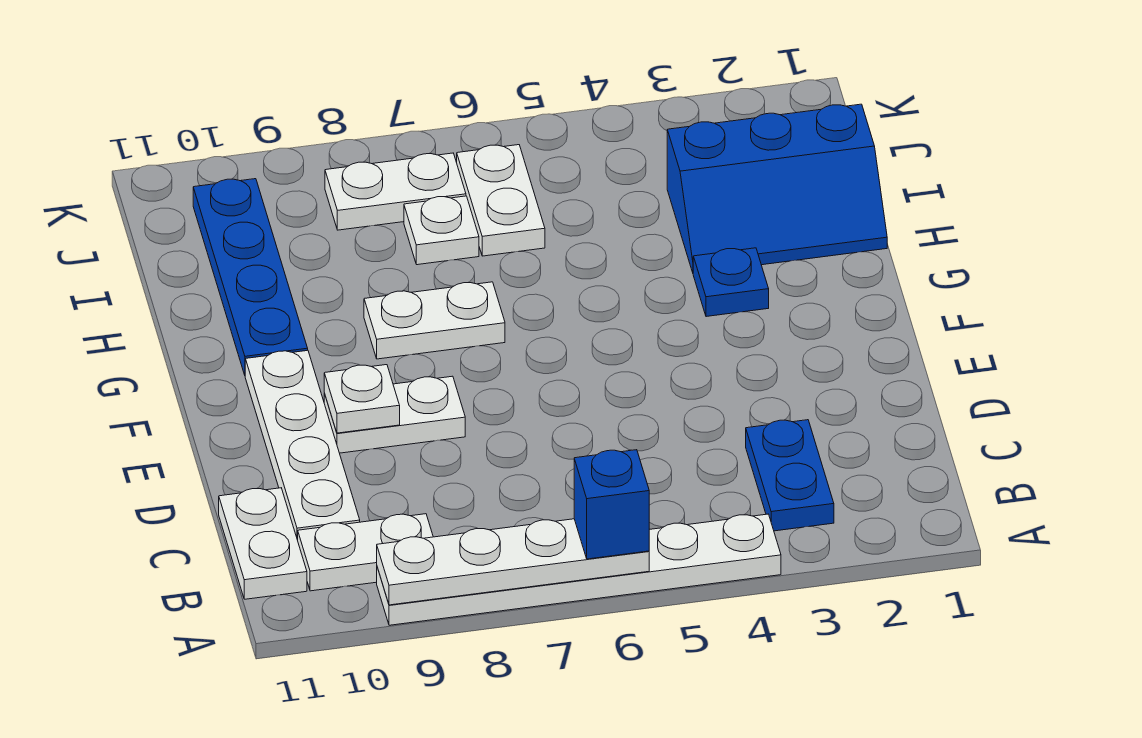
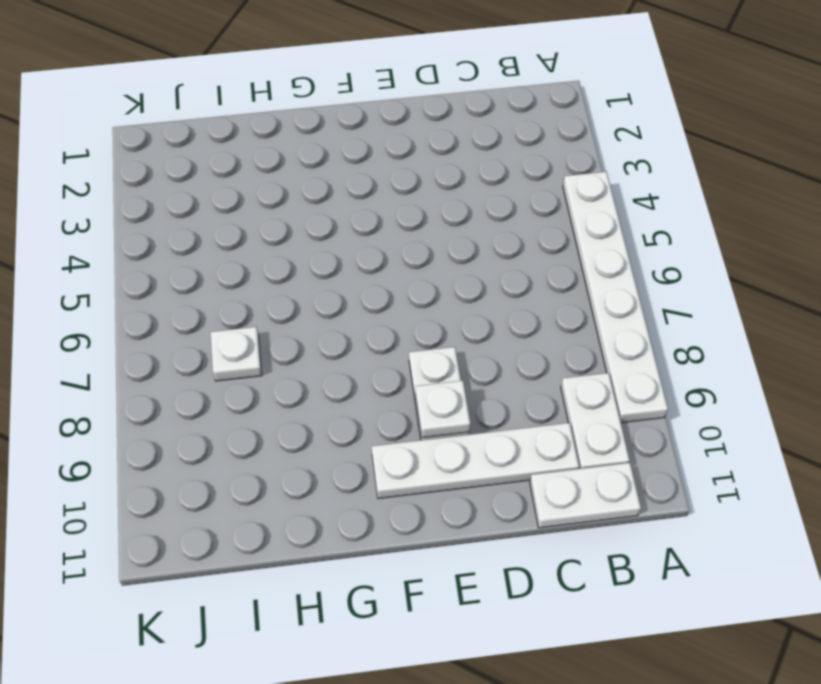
none -> blue plate B3:C3 level 1
none -> blue plate G3 level 1
none -> white plate G7:G8 level 1

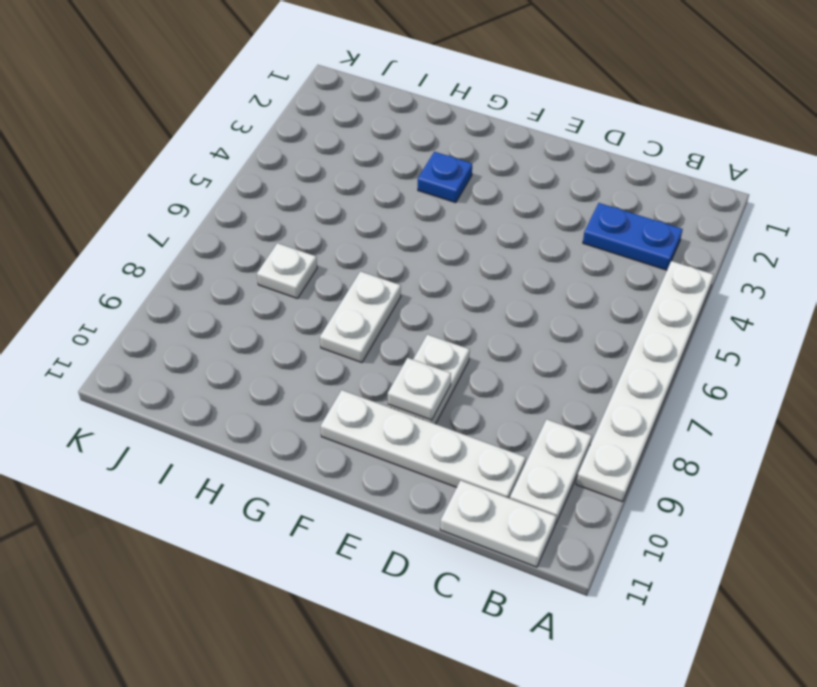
none -> blue plate G10:J10 level 1
none -> blue slope H1:I3 level 1 top I
none -> white plate I6:J6 level 1

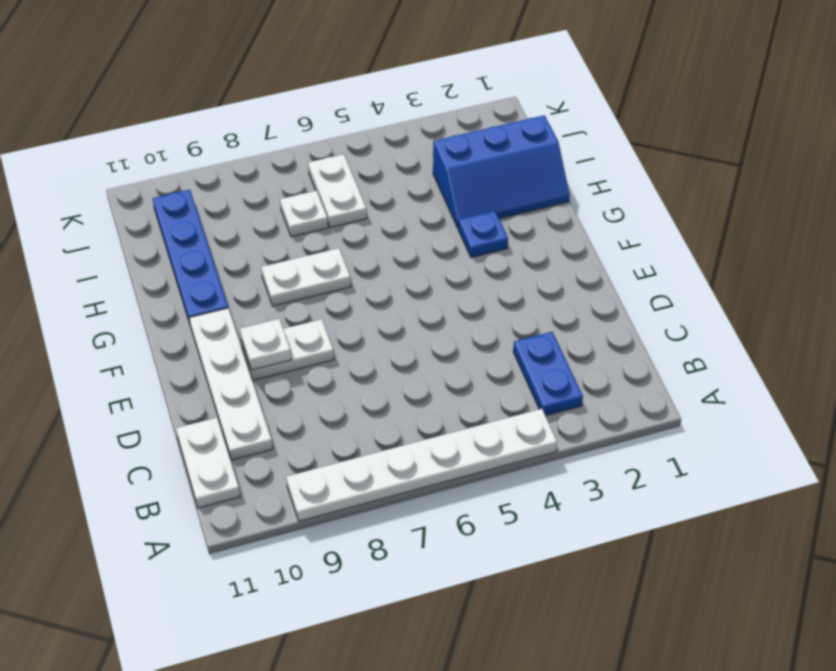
none -> white plate B9:B10 level 1
none -> white plate J7:J8 level 1
none -> white plate A6:A9 level 2

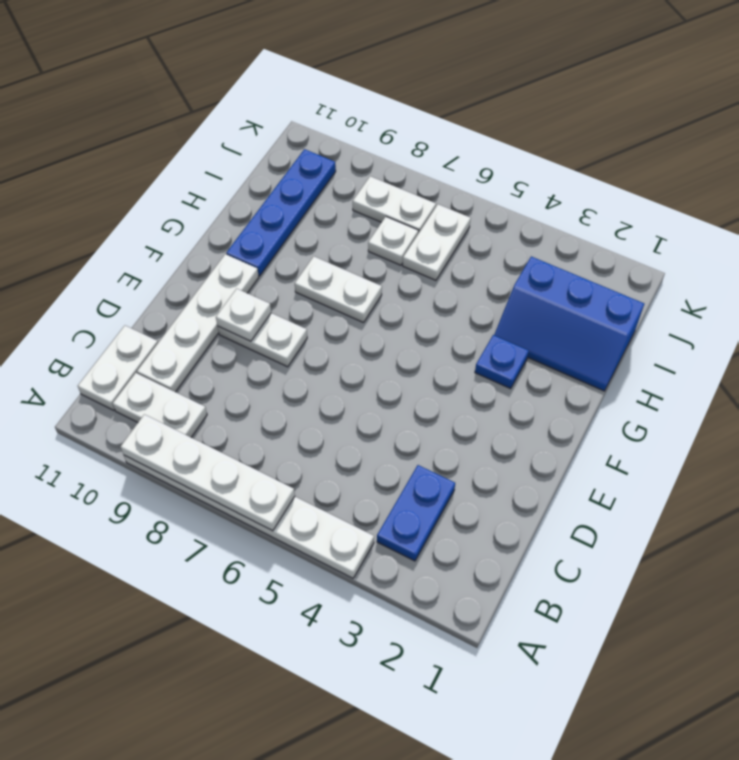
none -> blue brick A6 level 3

